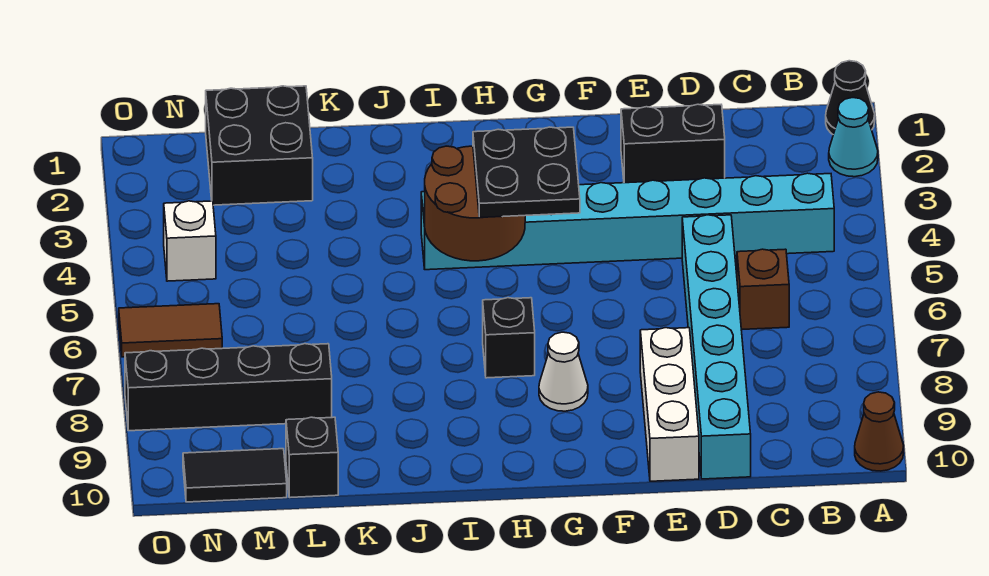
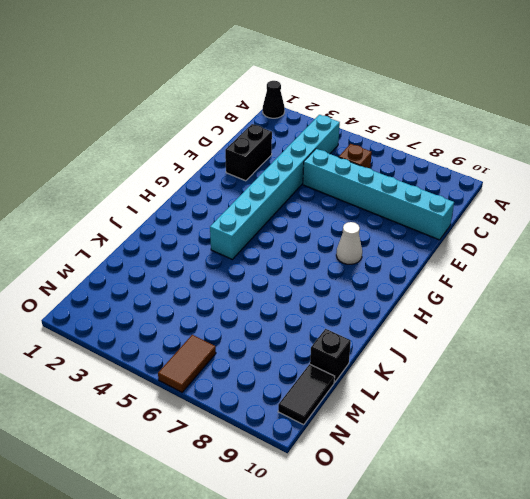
none -> cyan cone A2 level 1
none -> brown cone A10 level 1
none -> white brick E8:E10 level 1

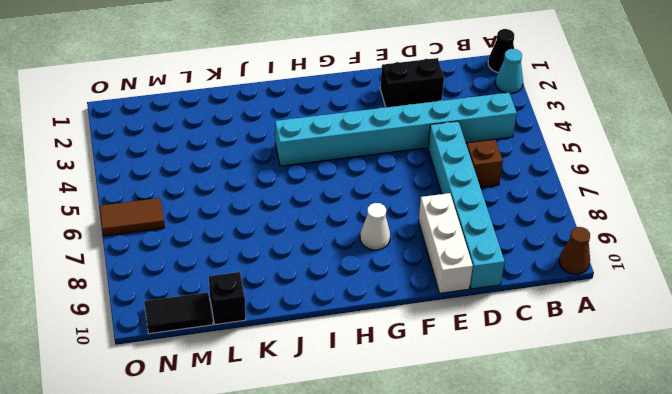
none -> black brick H7 level 1
none -> black brick L1:M2 level 1
none -> black brick L8:O8 level 1

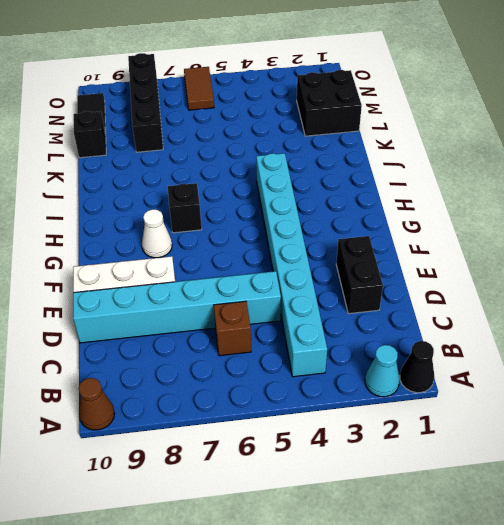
none -> white brick N4 level 1
none -> brown round brick H4:I5 level 2
none -> black plate G4:H5 level 3

